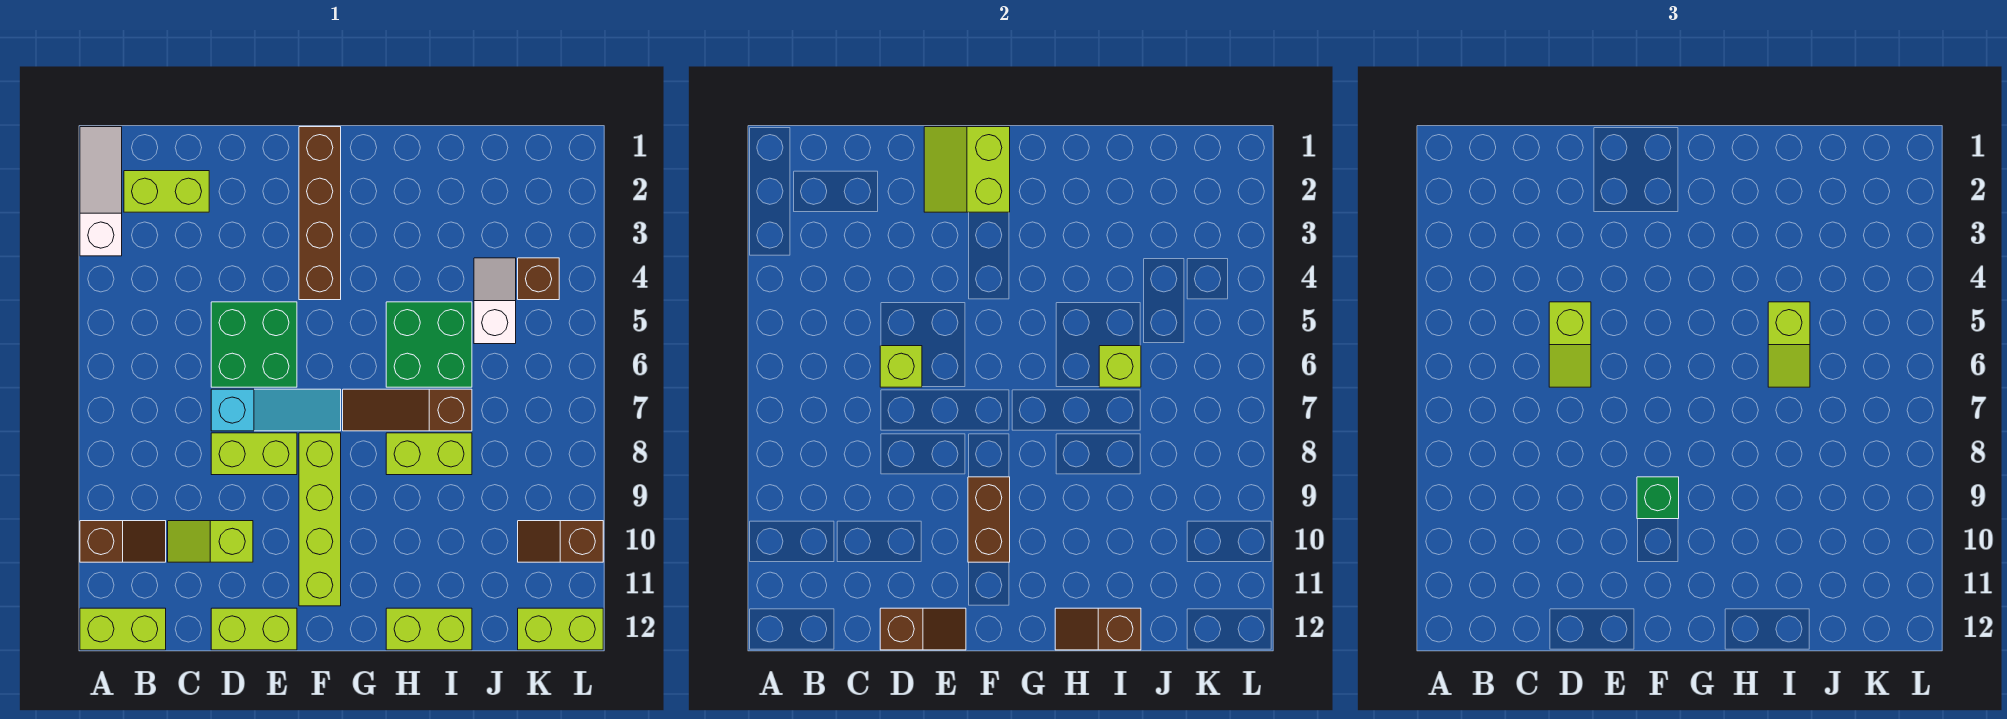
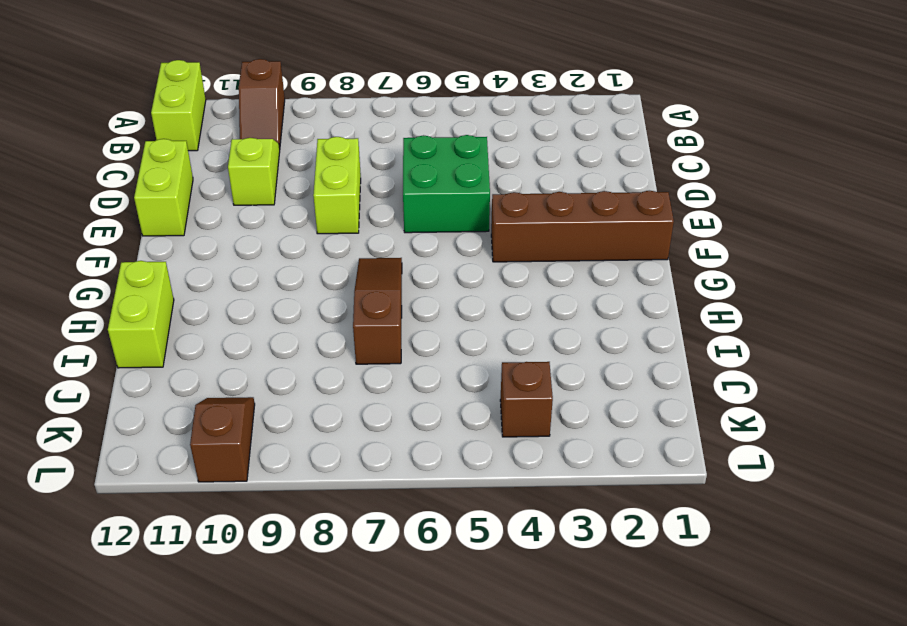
none -> white slope A1:A3 level 1 top 3
none -> lime brick B2:C2 level 1
none -> cyan slope D7:F7 level 1 top D

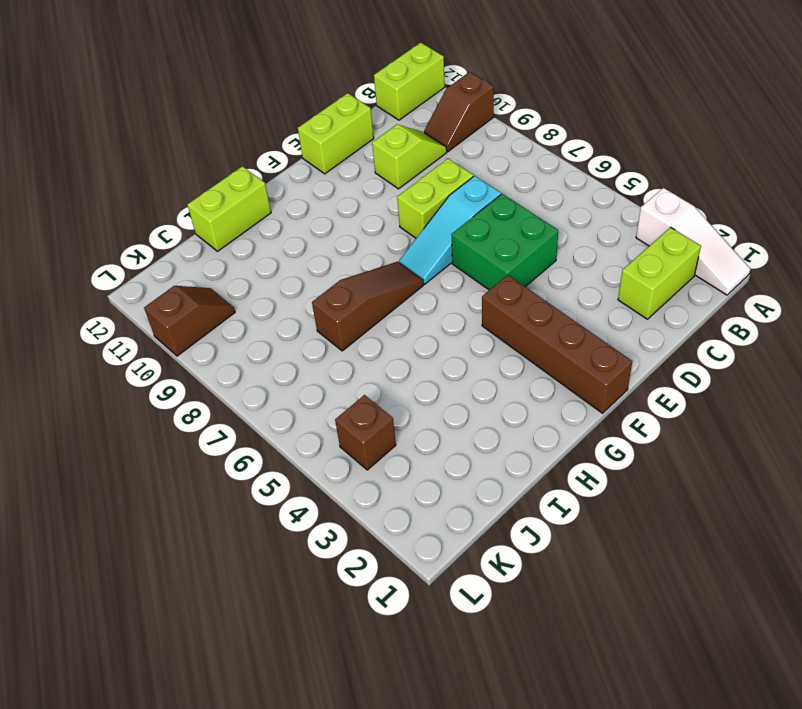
none -> lime brick F8:F11 level 1
none -> green brick H5:I6 level 1
none -> lime brick H8:I8 level 1

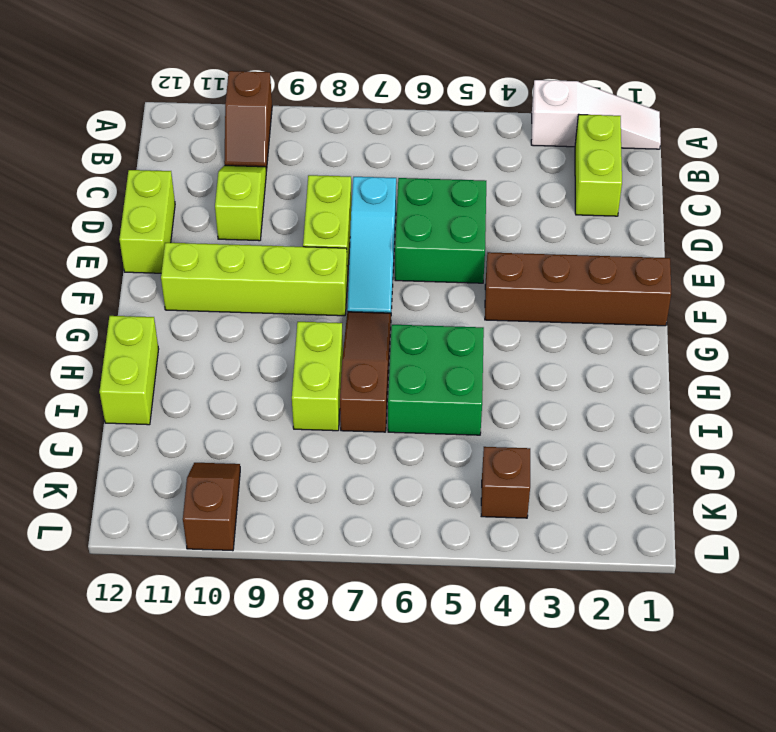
none -> lime brick A12:B12 level 1
none -> white slope J4:J5 level 1 top 5
none -> lime brick K12:L12 level 1

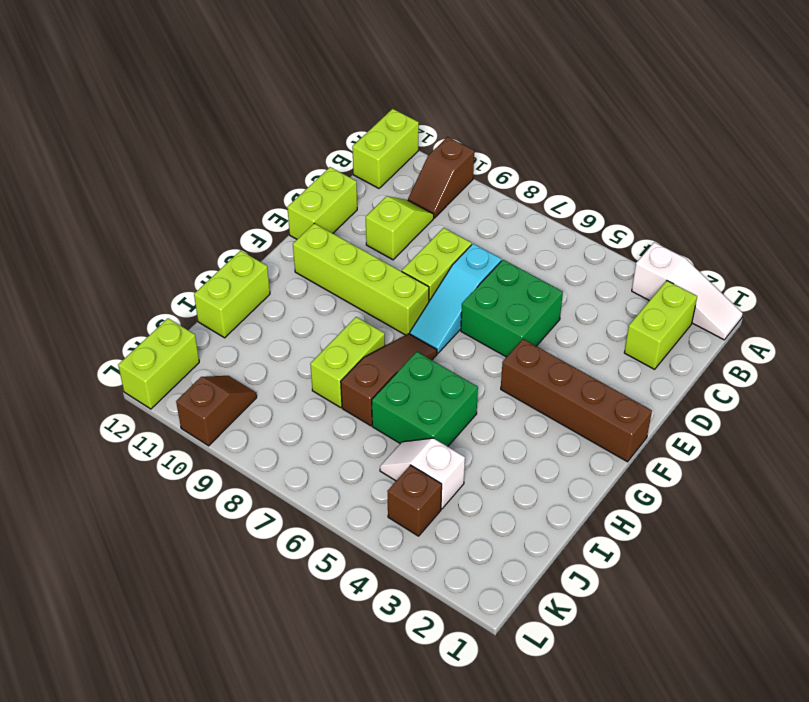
white slope J4:J5 level 1 top 4 -> white slope J4:J5 level 1 top 5
none -> lime brick D6 level 2
none -> brown slope D12:E12 level 2 top D
none -> lime slope E1:F2 level 2 top F

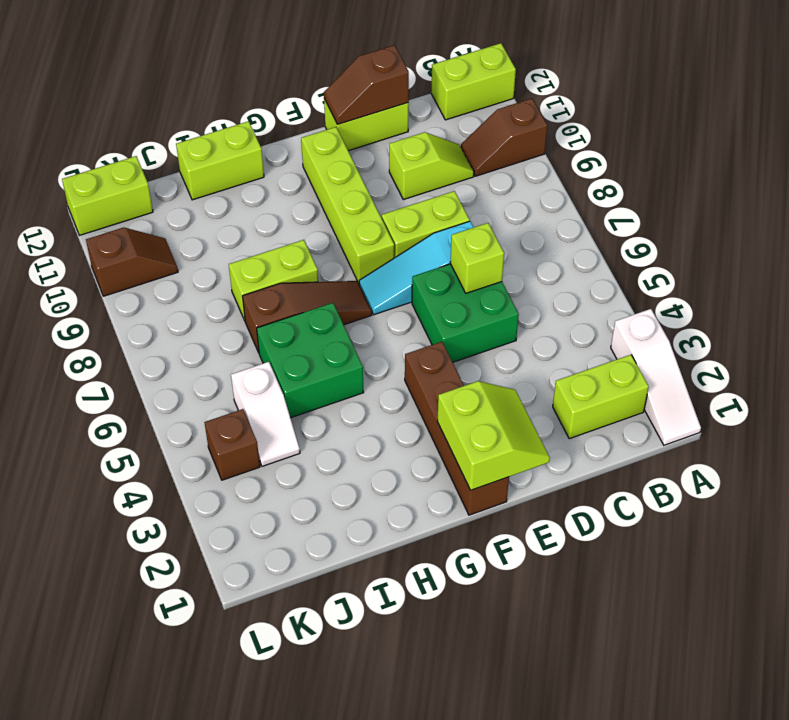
none -> brown brick F9:F10 level 2
none -> brown slope H12:I12 level 2 top I
none -> lime brick I6 level 2

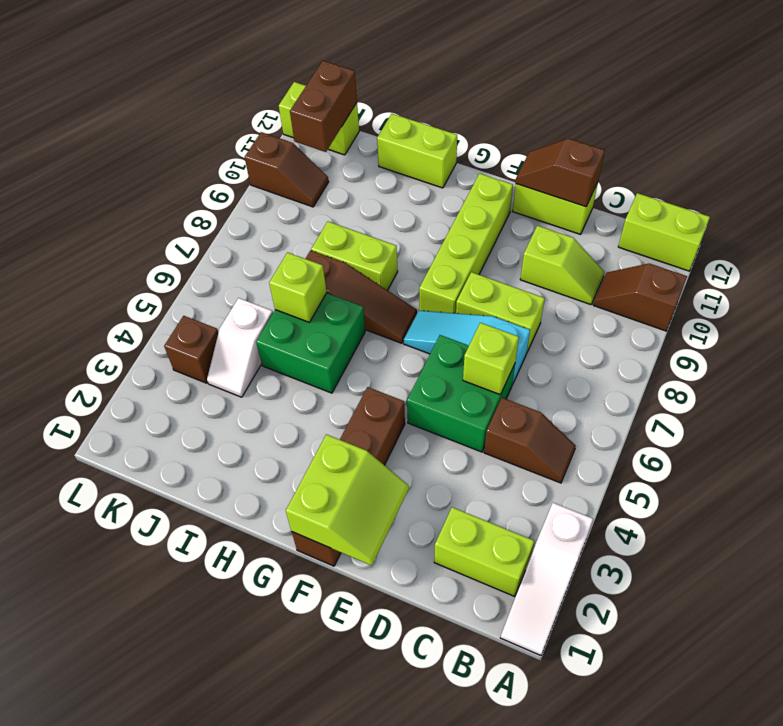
brown slope B5:C5 level 1 top C -> brown slope H12:I12 level 2 top I
brown brick K11:K12 level 2 -> brown brick F9:F10 level 2
none -> lime slope D5:D6 level 3 top 5
none -> green brick F9 level 3
none -> lime slope I5:I6 level 3 top 5

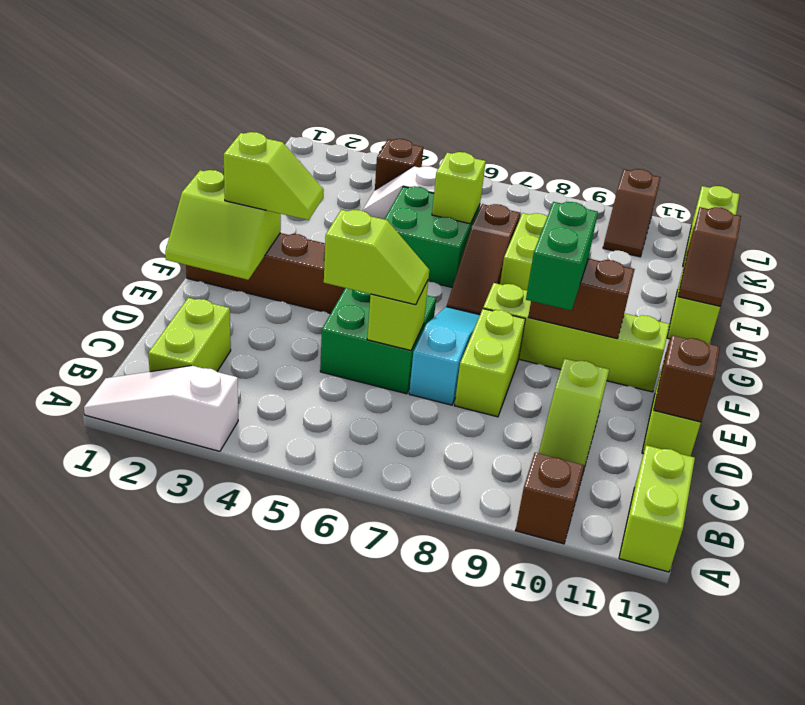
green brick E9:F9 level 3 -> green brick F9 level 3
lime slope F2:F3 level 3 top 2 -> lime slope I5:I6 level 3 top 5

